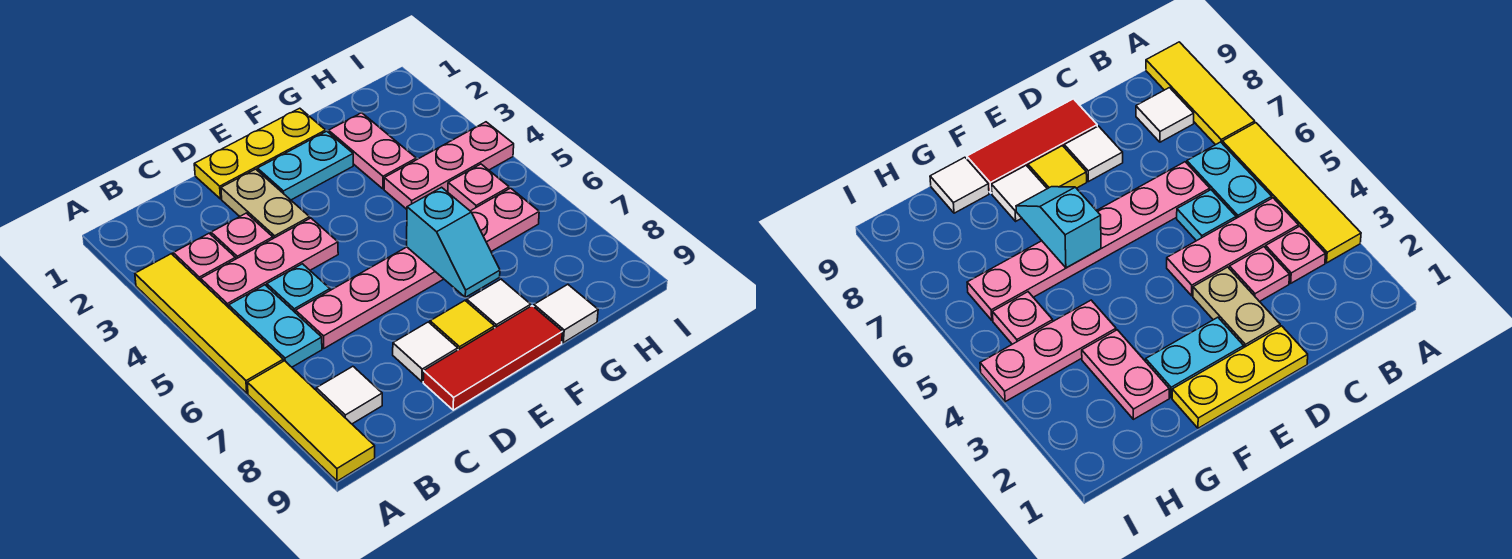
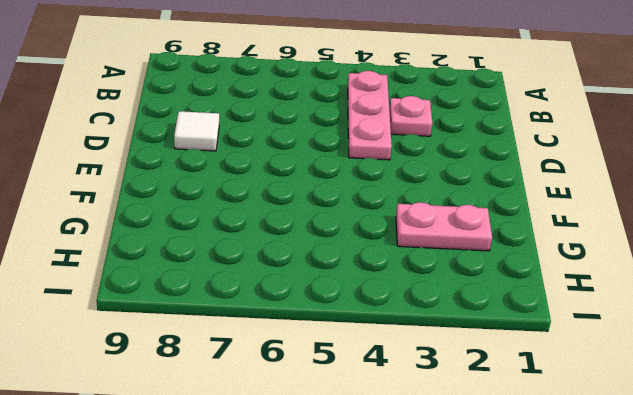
none -> yellow tile A3:A6 level 1
none -> yellow tile A7:A9 level 1
none -> pink plate B3 level 1

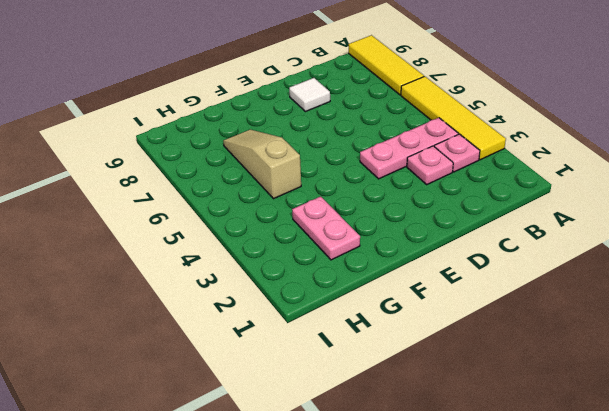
tan slope G5:G7 level 1 top 5 -> pink plate C6:H6 level 1
none -> cyan plate B5:B6 level 1
none -> white tile B8 level 1
none -> cyan plate C5 level 1

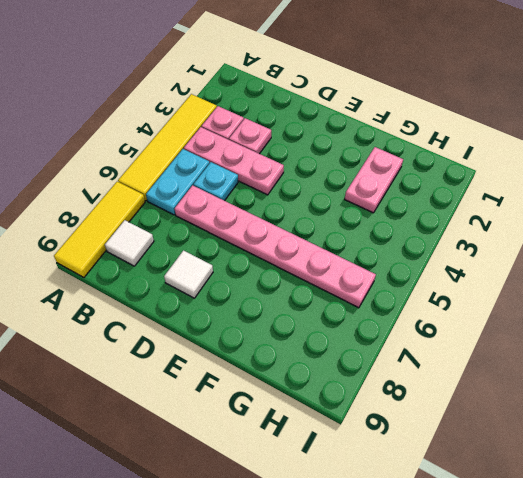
none -> yellow plate D1:F1 level 1
none -> tan plate D2:D3 level 1
none -> red tile D9:F9 level 1

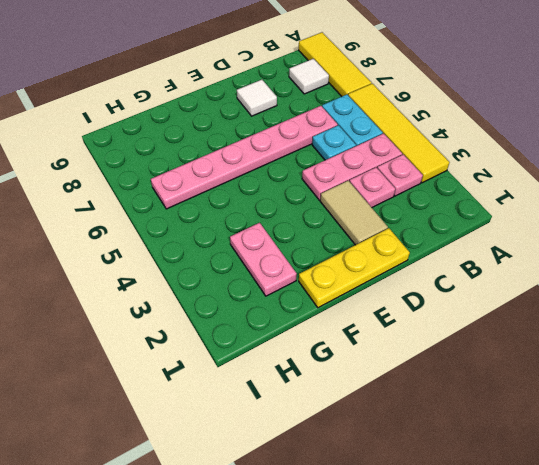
tan tile D2:D3 level 1 -> tan plate D2:D3 level 1
none -> red tile D9:F9 level 1
none -> cyan plate E2:F2 level 1
none -> yellow tile E8 level 1

